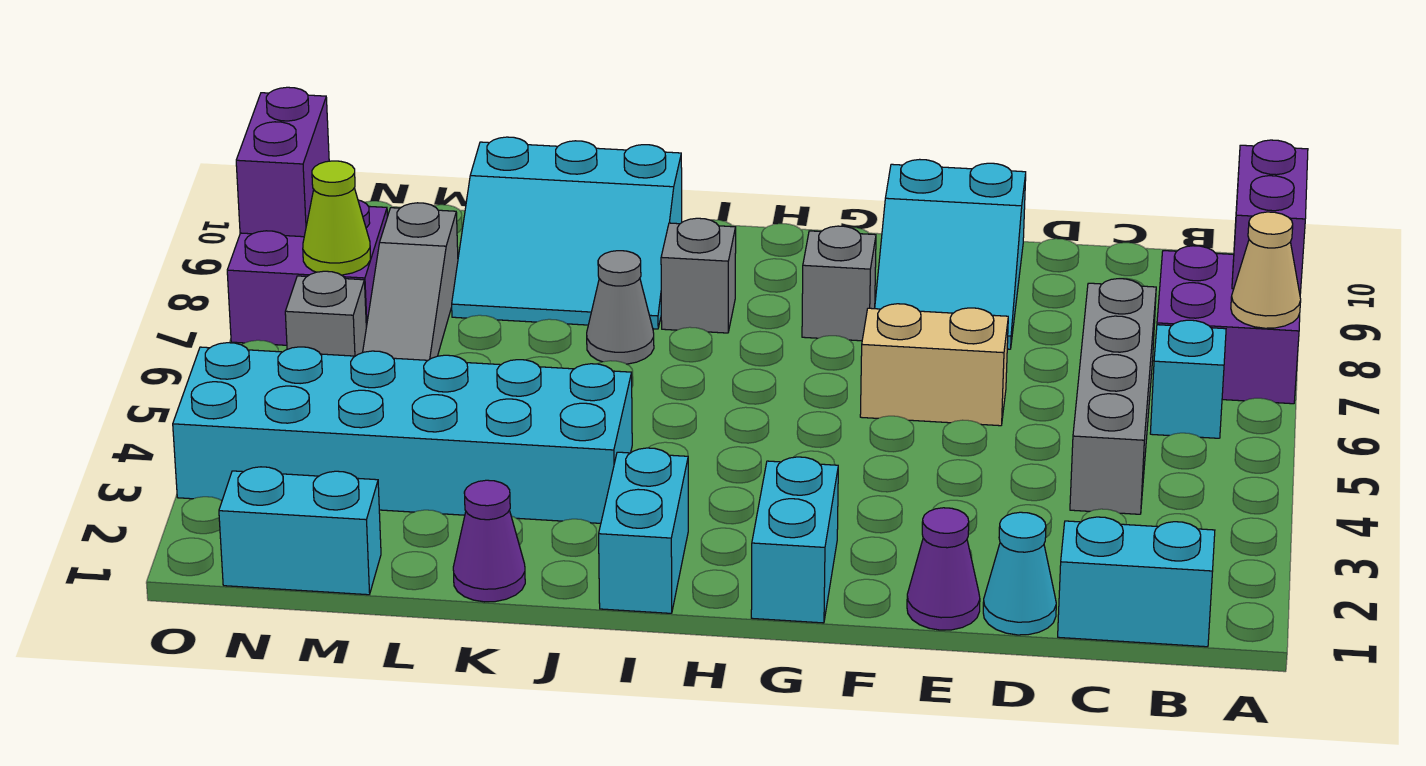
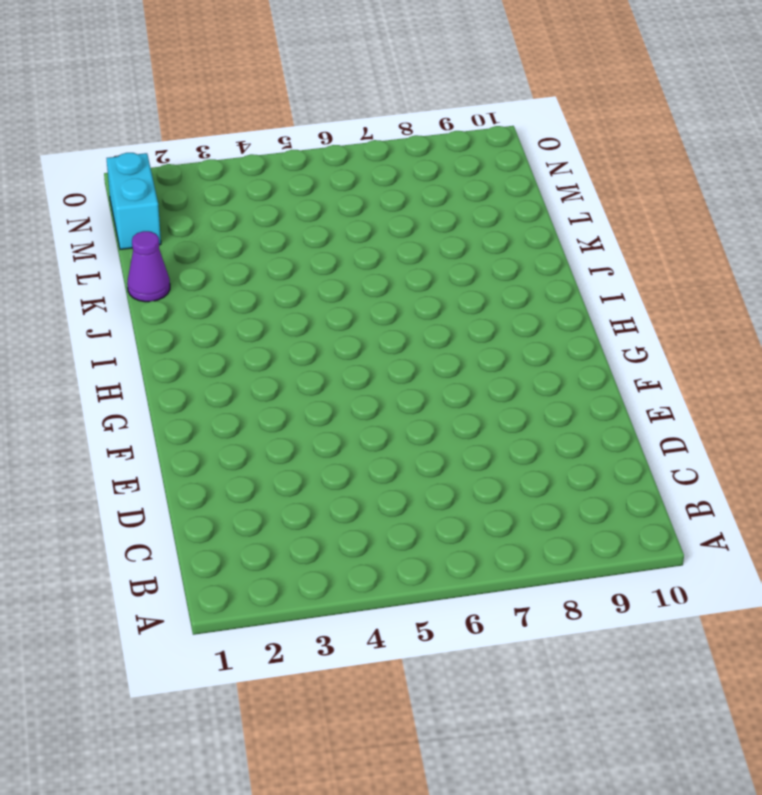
none -> purple brick A7:B8 level 1
none -> cyan brick B1:C1 level 1
none -> cyan brick B6 level 1

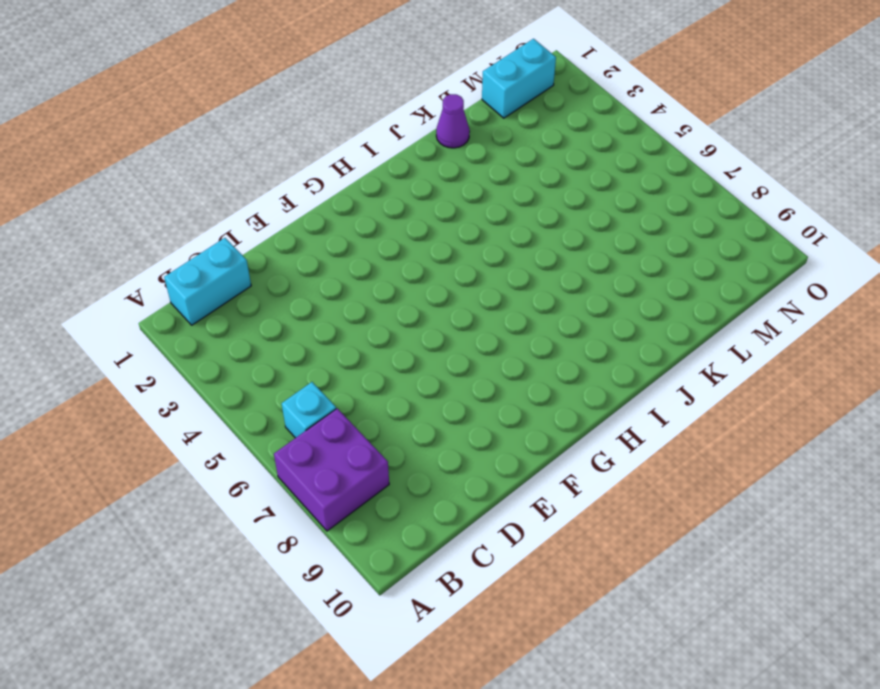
none -> grey brick C4:C7 level 1
none -> cyan cone D1 level 1
none -> purple cone E1 level 1

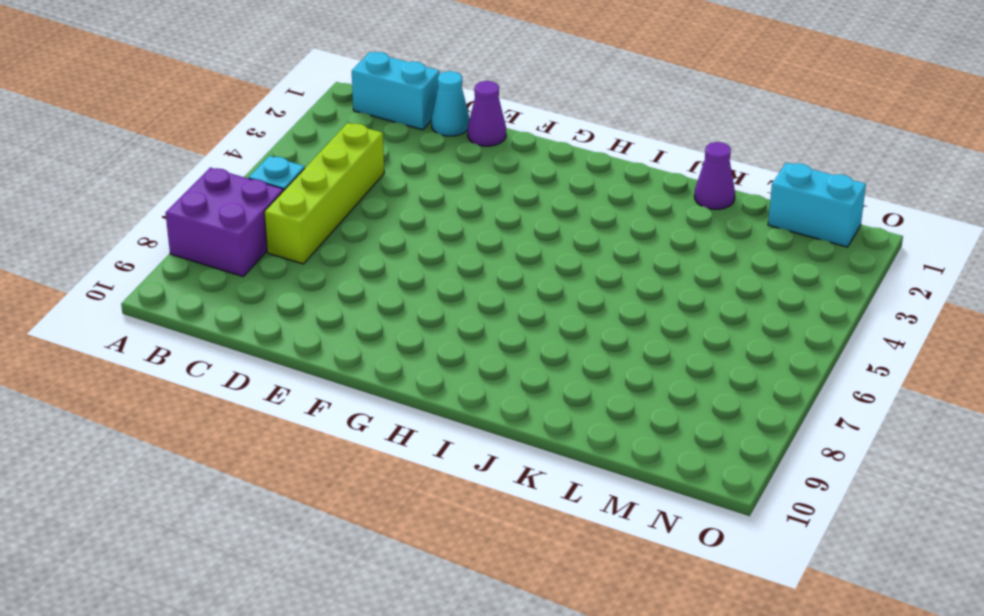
lime brick C4:C7 level 1 -> grey brick C4:C7 level 1
none -> tan brick E6:F6 level 1
none -> cyan slope E8:F10 level 1 top 10
none -> cyan brick G1:G2 level 1

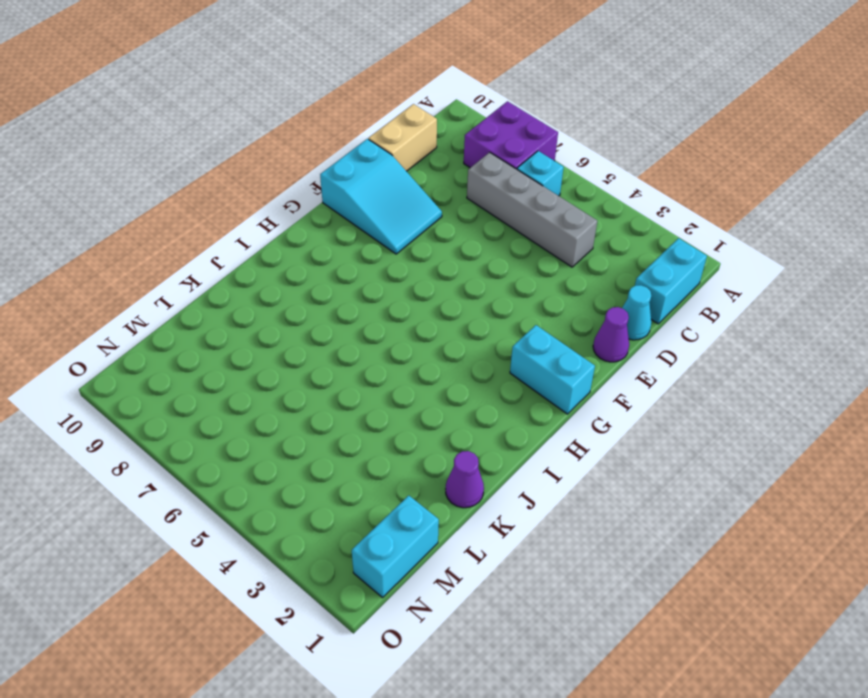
tan brick C10:D10 level 1 -> tan brick E6:F6 level 1
none -> grey brick G8 level 1
none -> cyan brick I1:I2 level 1
none -> grey brick I8 level 1

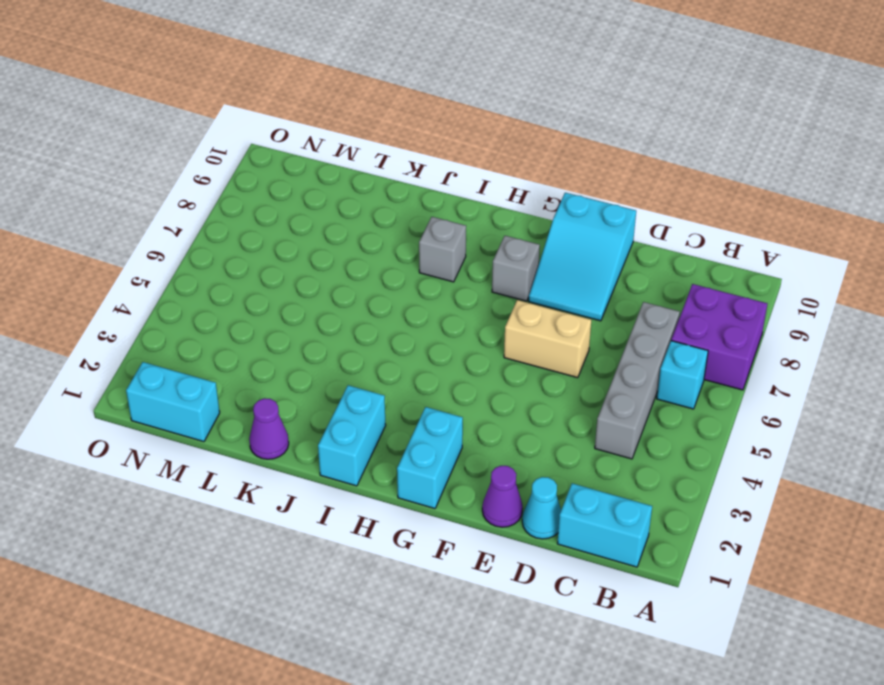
none -> cyan brick J3:O4 level 1
none -> grey cone J7 level 1
none -> cyan slope J8:L10 level 1 top 10

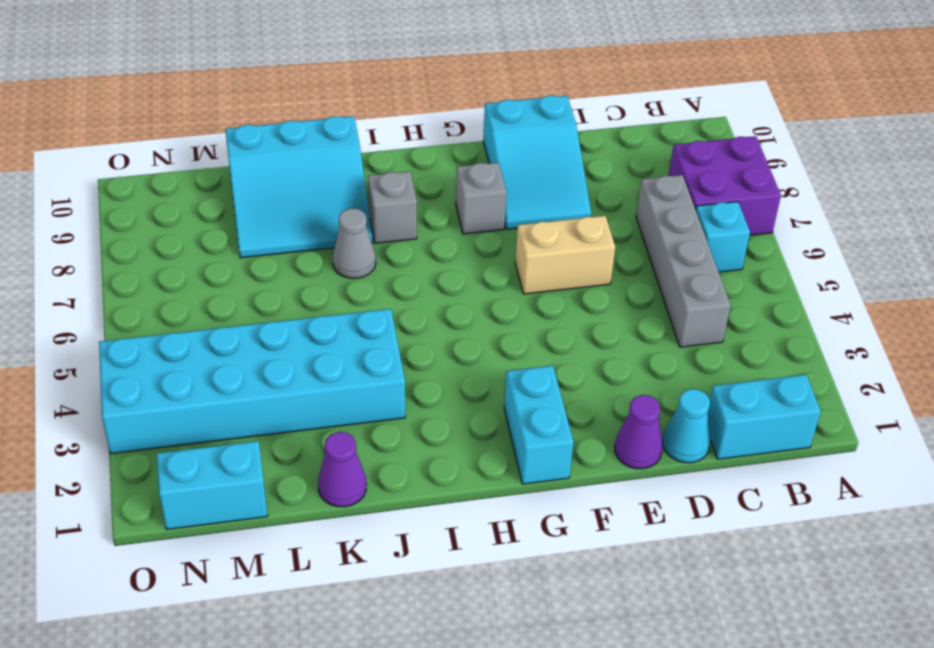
none -> cyan brick I1:I2 level 1
none -> grey slope M6:M8 level 1 top 8
none -> grey brick N6 level 1

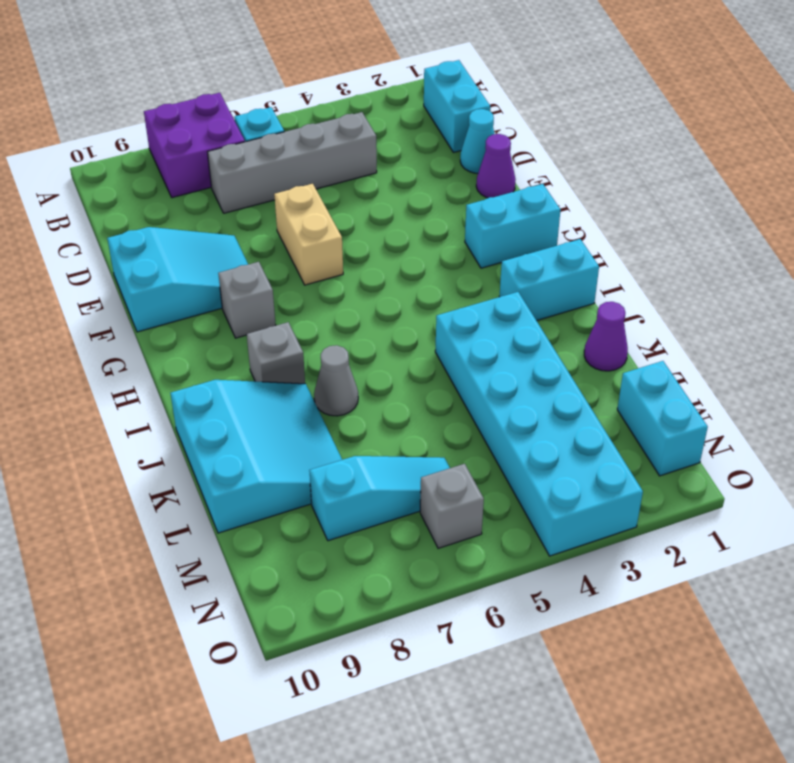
cyan slope M6:M8 level 1 top 8 -> grey slope M6:M8 level 1 top 8
none -> purple brick N7:O8 level 1
none -> tan cone A7 level 2
none -> purple brick A8:A9 level 2

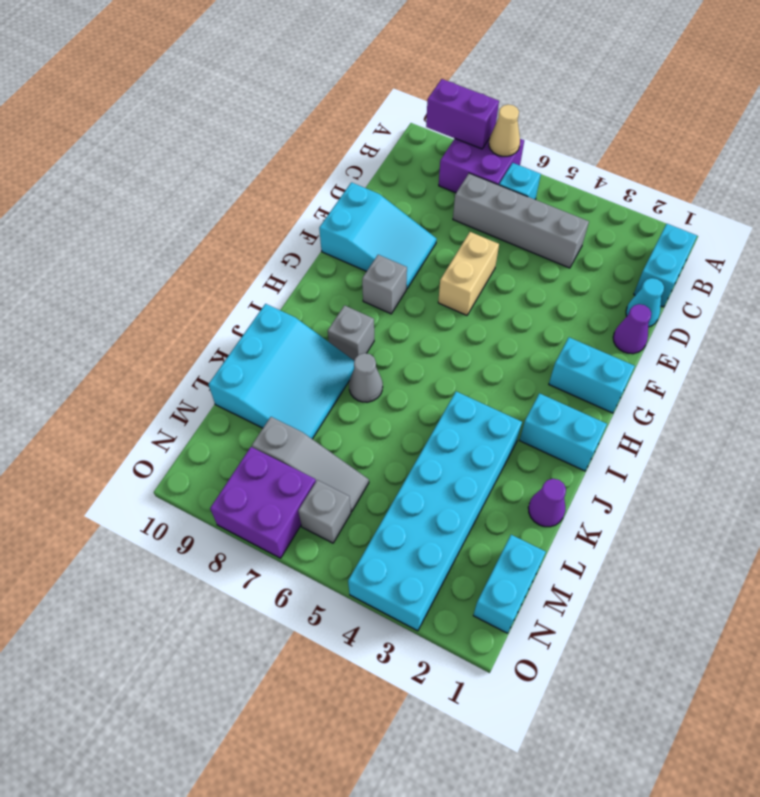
none -> lime cone N7 level 2
none -> purple brick O8:O9 level 2

